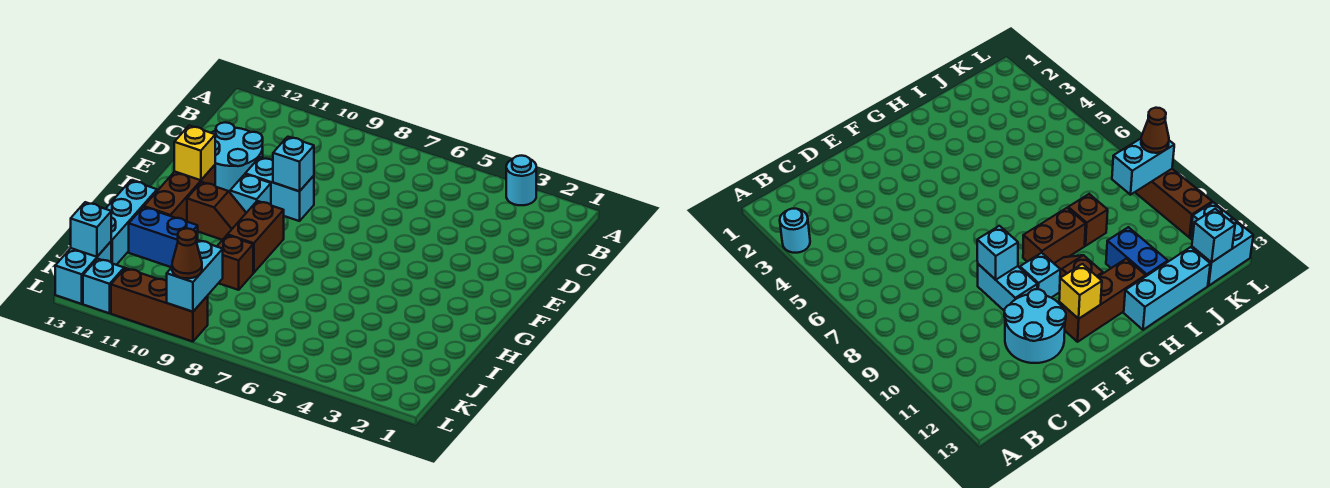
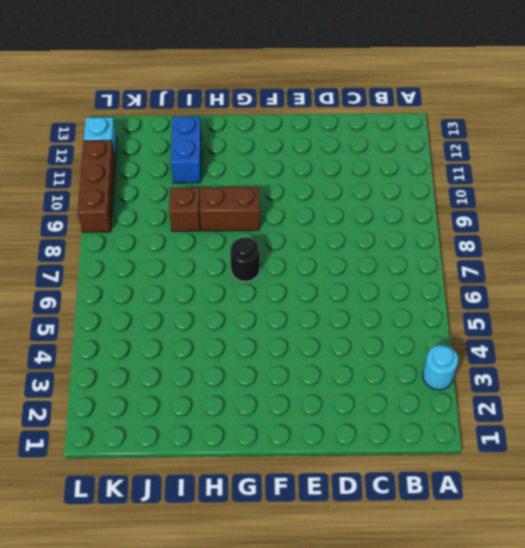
black round brick G7 level 1 -> none
none -> cyan round brick D11:E12 level 1
none -> cyan brick E9:E10 level 1
none -> cyan brick F10 level 1

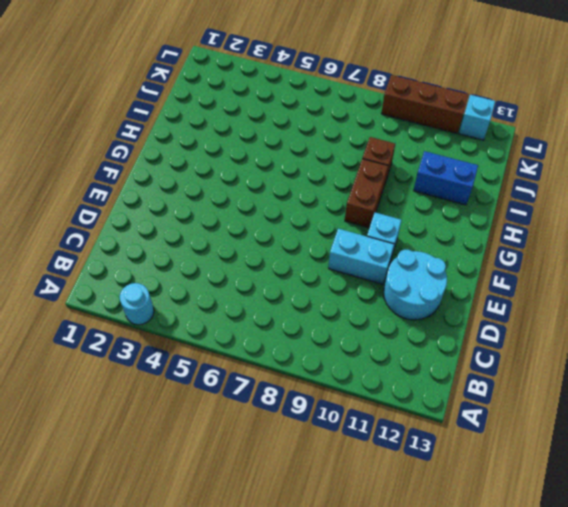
none -> brown brick F12:H12 level 1
none -> brown slope G10:G11 level 1 top 11
none -> cyan brick H13:J13 level 1

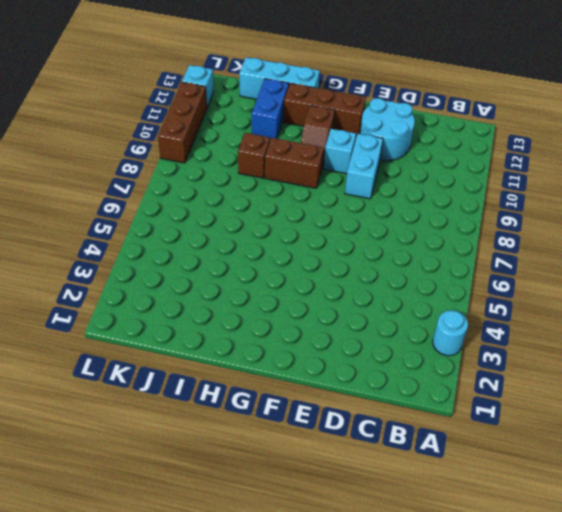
none -> cyan brick K13:L13 level 1
none -> cyan brick E9 level 2
none -> yellow brick F12 level 2

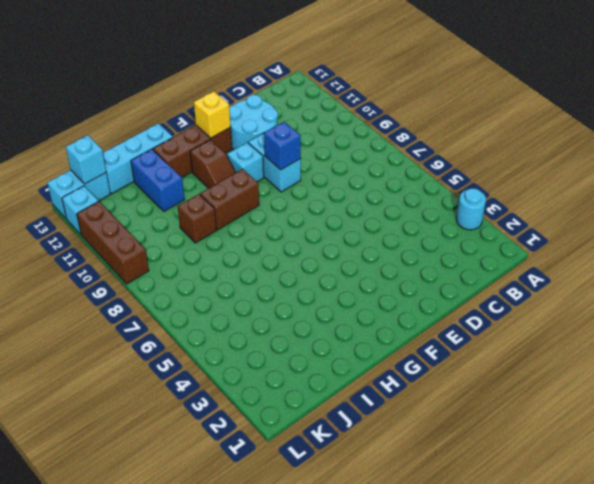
blue brick E9 level 2 -> cyan brick E9 level 2
none -> cyan brick K9:L9 level 2
none -> brown cone L9 level 3

